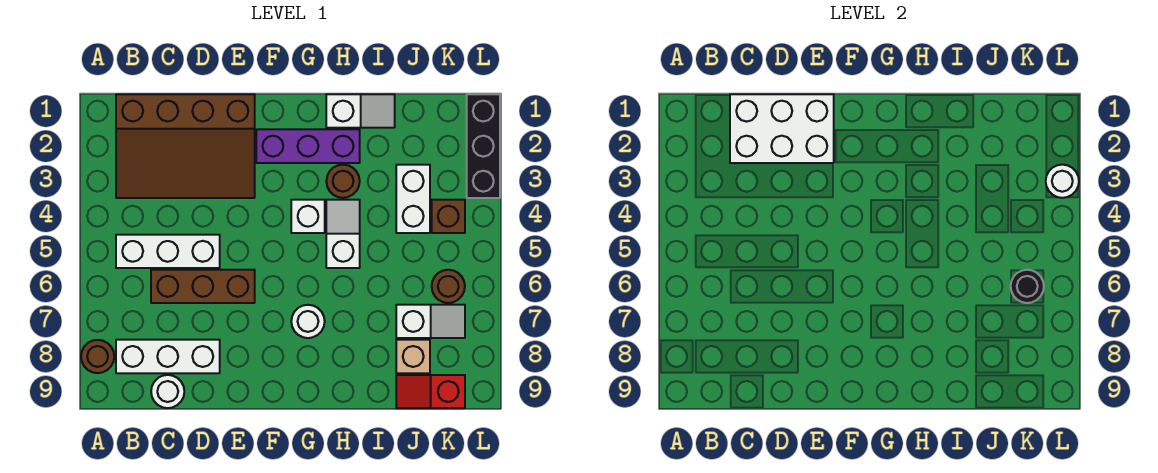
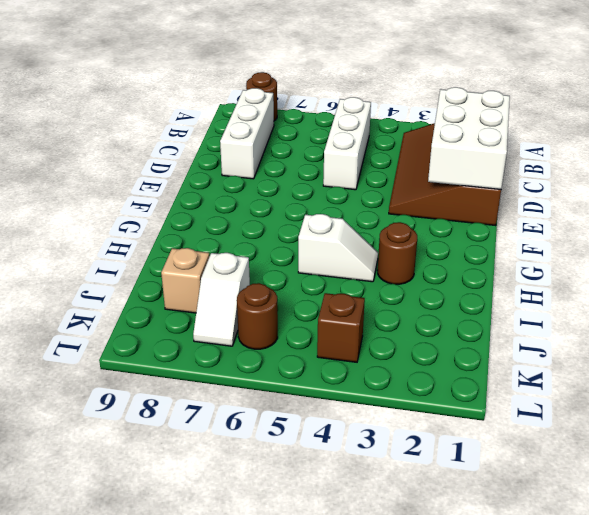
none -> brown brick C6:E6 level 1
none -> white round brick C9 level 1
none -> purple brick F2:H2 level 1

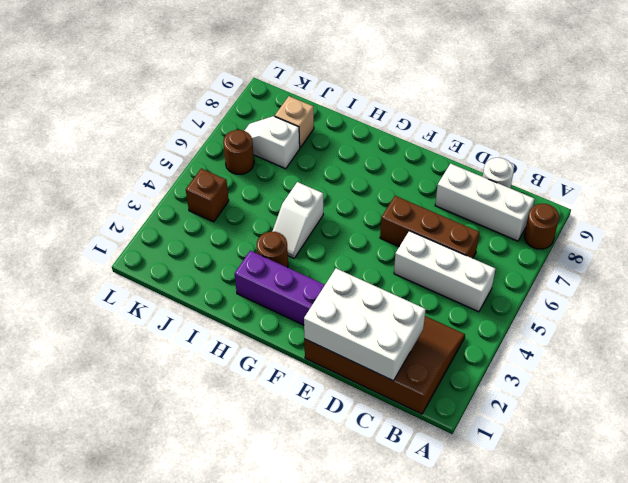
none -> white brick G4 level 1
none -> white round brick G7 level 1
none -> white slope H1:I1 level 1 top H

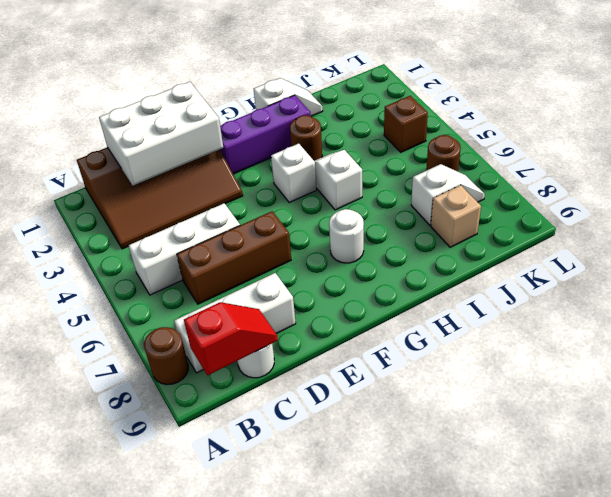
red slope B9:C9 level 2 top B -> red slope J9:K9 level 1 top K
none -> white brick J3:J4 level 1
none -> black brick L1:L3 level 1
none -> black round brick K6 level 2

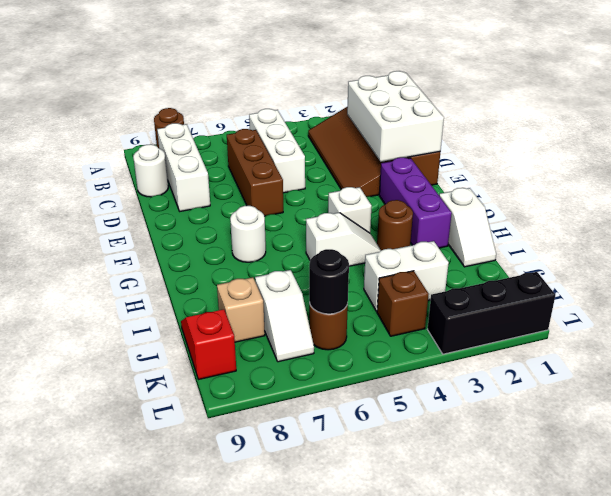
none -> white round brick L3 level 2

